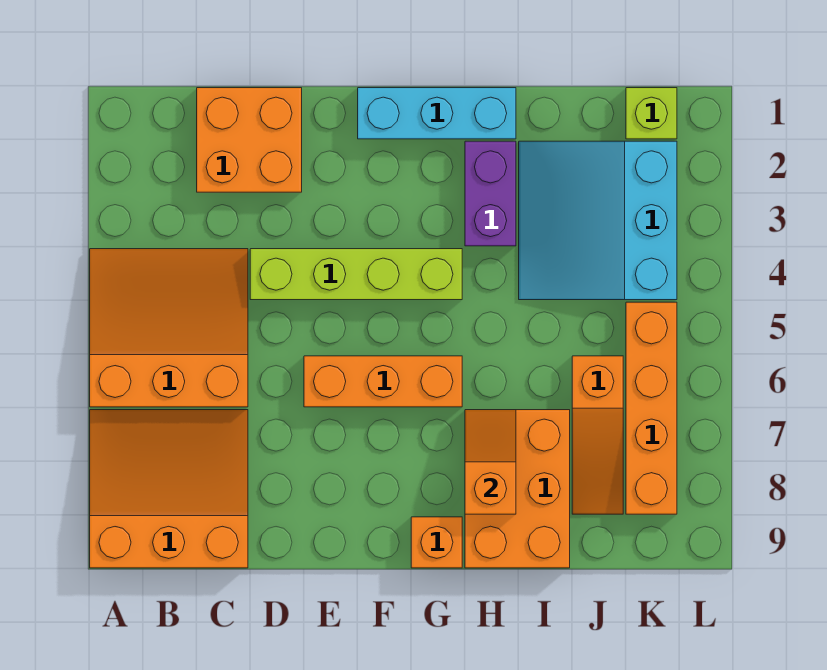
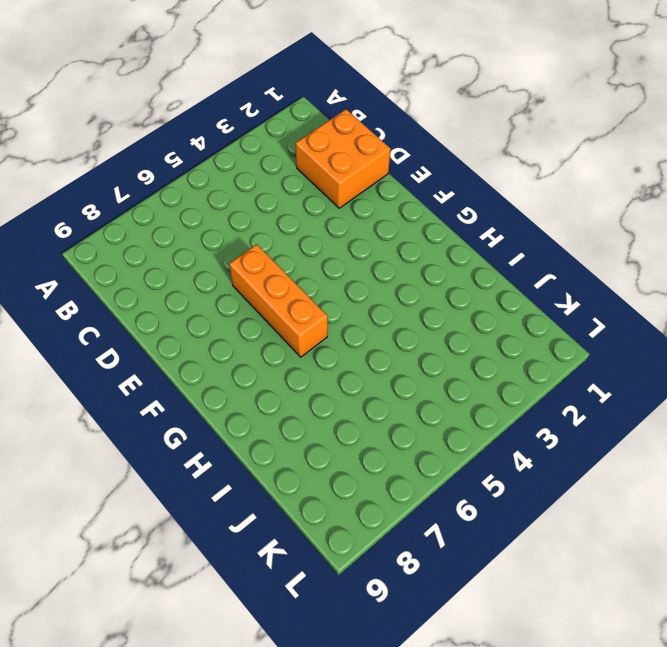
none -> orange slope A4:C6 level 1 top 6
none -> orange slope A7:C9 level 1 top 9
none -> lime brick D4:G4 level 1

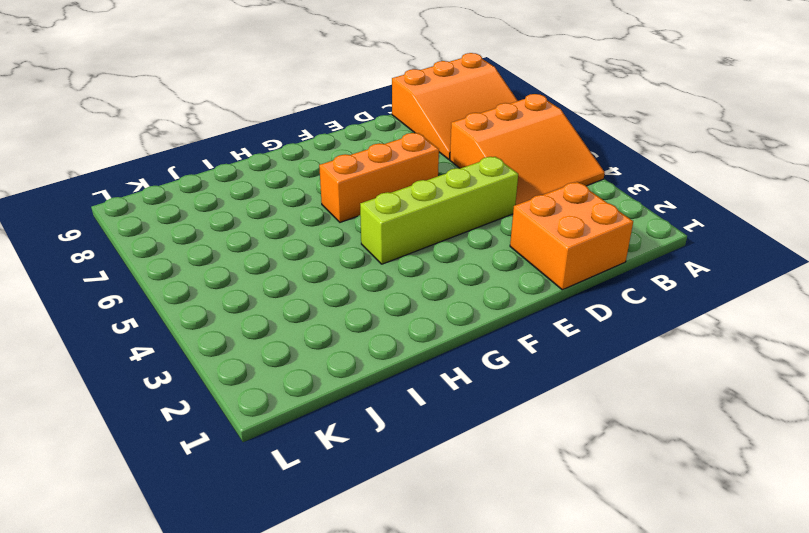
none -> cyan brick F1:H1 level 1
none -> orange brick G9 level 1
none -> purple brick H2:H3 level 1

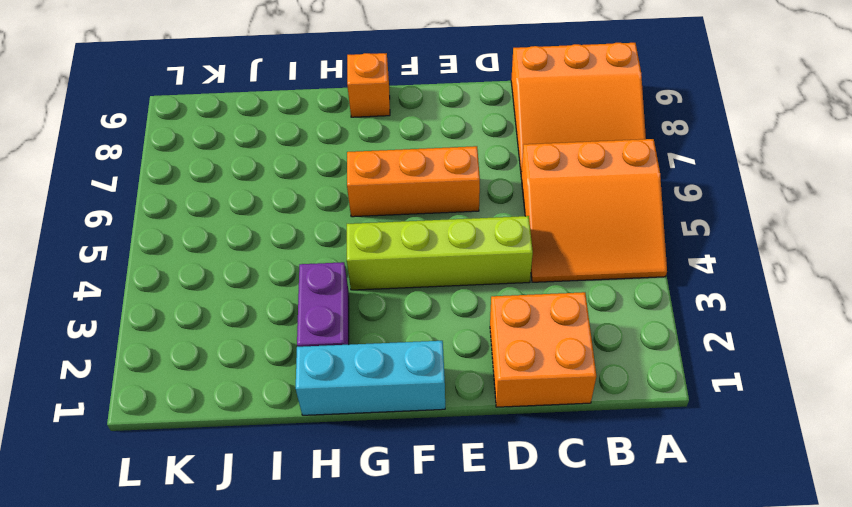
none -> orange brick H7:I9 level 1
none -> cyan slope I2:K4 level 1 top K
none -> orange slope J6:J8 level 1 top 6

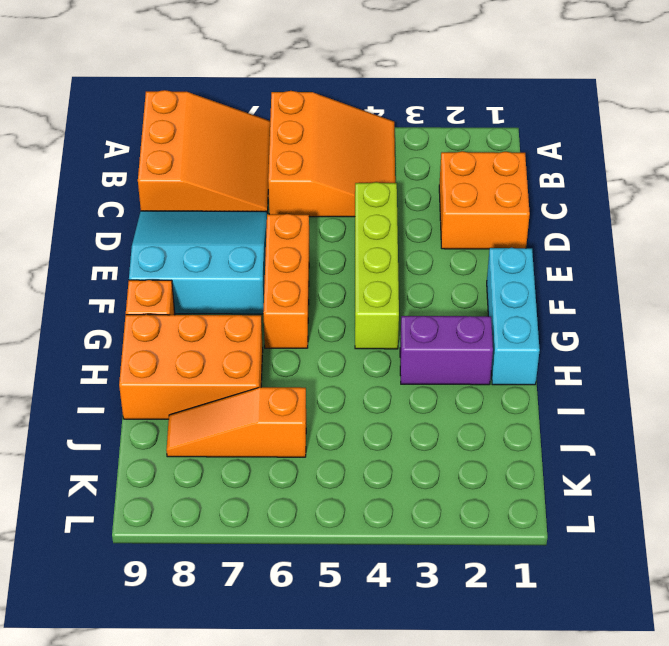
cyan slope D7:F9 level 1 top F -> cyan slope I2:K4 level 1 top K
none -> lime brick K1 level 1
none -> orange brick K5:K8 level 1
none -> orange slope H7:H8 level 2 top 8

